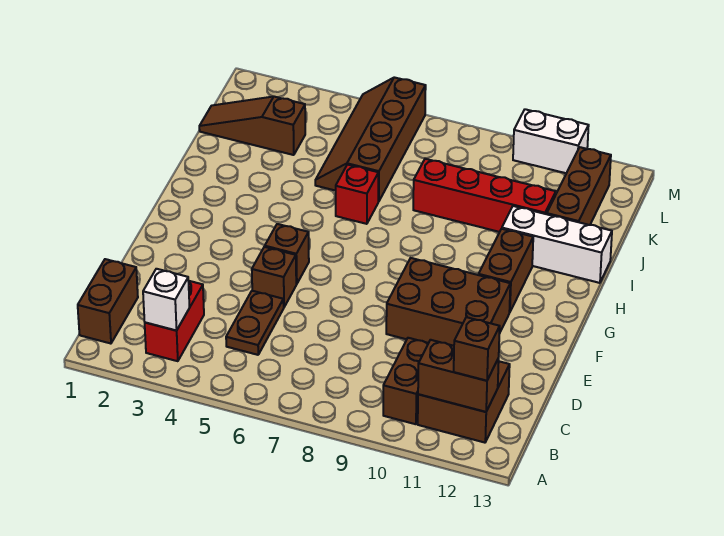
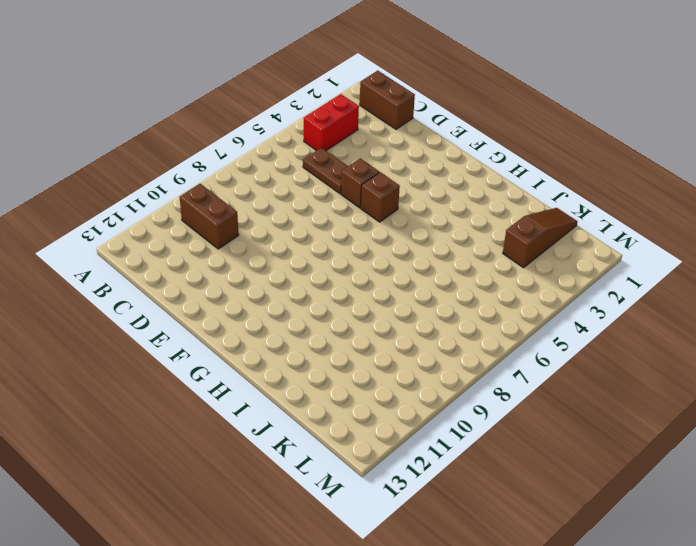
red brick B3:B4 level 1 -> red brick B3:C3 level 1
none -> brown brick B11:C12 level 1
none -> brown brick E9:F11 level 1
none -> brown brick G11:H11 level 1

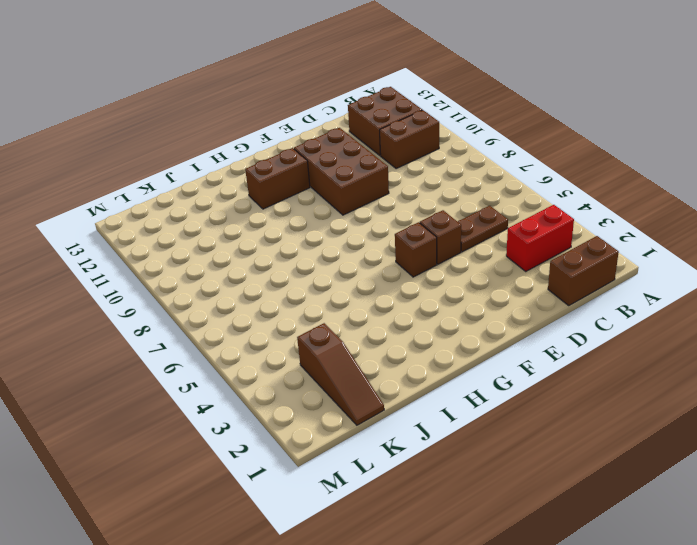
none -> red brick I6 level 1
none -> white brick I11:I13 level 1
none -> brown slope J5:M6 level 1 top 6

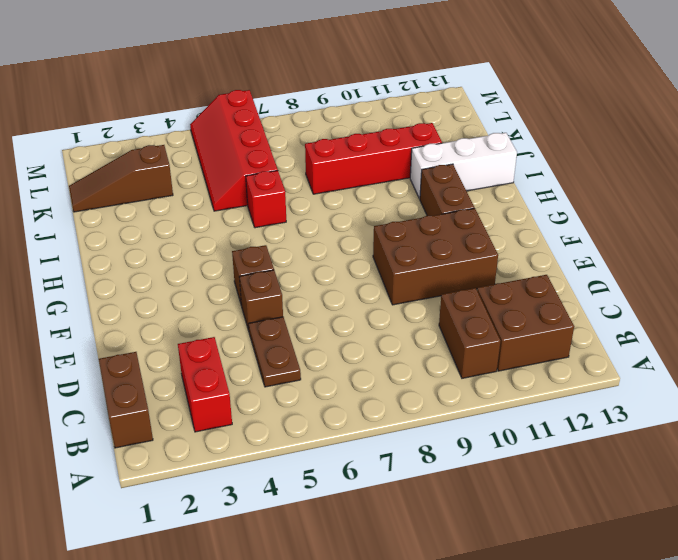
red slope J5:M6 level 1 top 6 -> brown slope J5:M6 level 1 top 6
none -> brown brick J12:L12 level 1
none -> white brick M10:M11 level 1
none -> white brick B3 level 2

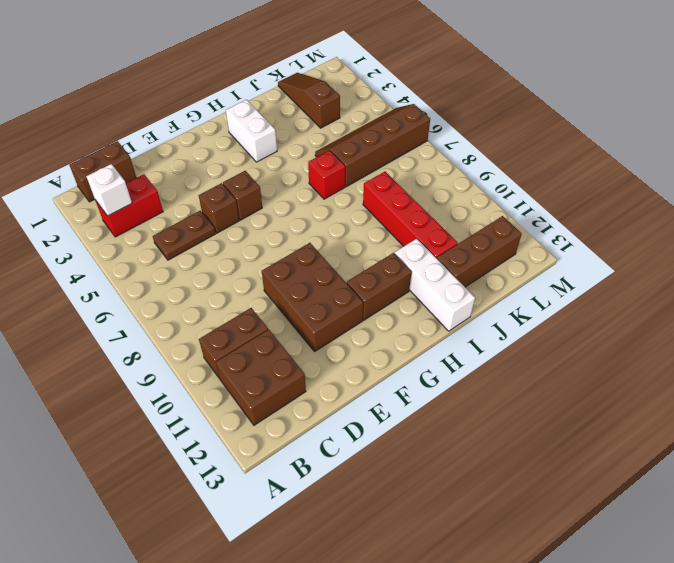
white brick H2:H3 level 1 -> white brick M10:M11 level 1
none -> brown brick B11:B12 level 2
none -> brown brick B12 level 3

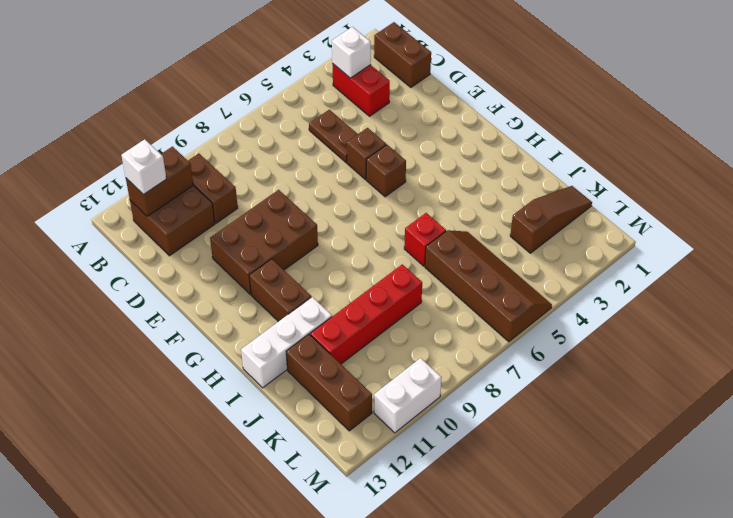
white brick B12 level 3 -> brown brick B12 level 3

